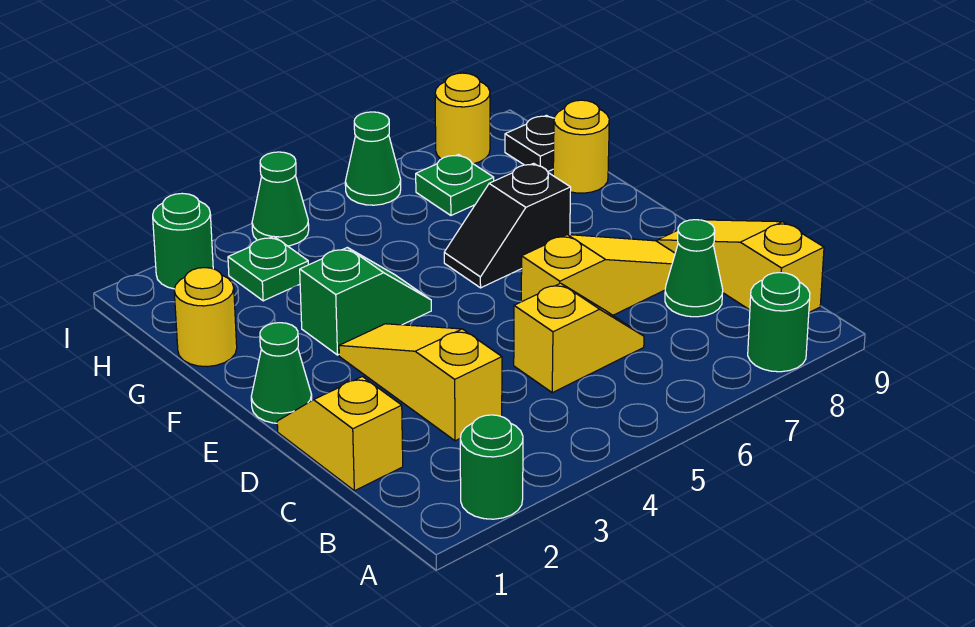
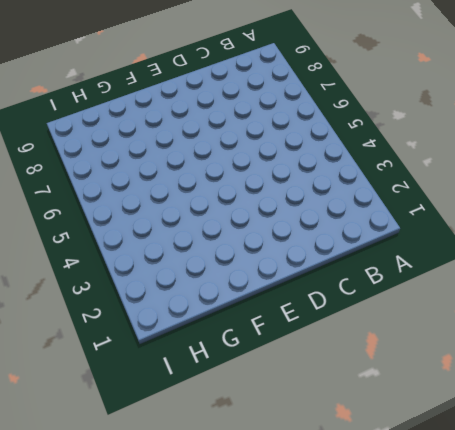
none -> green round brick A2 level 1
none -> green round brick A8 level 1
none -> yellow slope B9:D9 level 1 top B

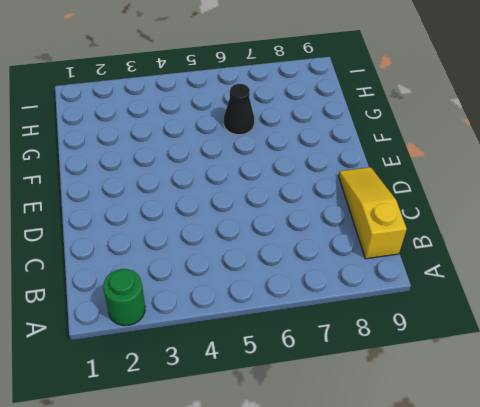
black cone G6 level 1 -> none
none -> green round brick A8 level 1
none -> yellow slope C1:D1 level 1 top C
none -> yellow slope C3:E3 level 1 top C

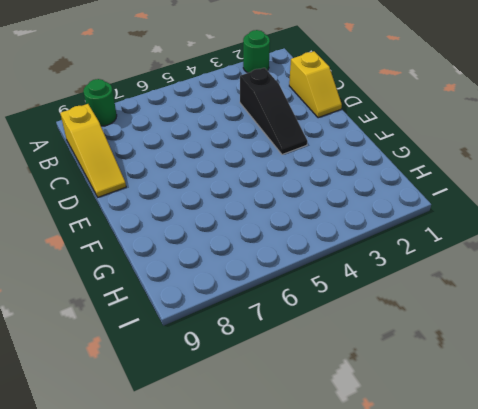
black slope C3:E3 level 1 top C -> yellow slope C3:E3 level 1 top C
none -> yellow slope C5:C6 level 1 top 5
none -> green cone C8 level 1
none -> yellow slope D6:D8 level 1 top 6

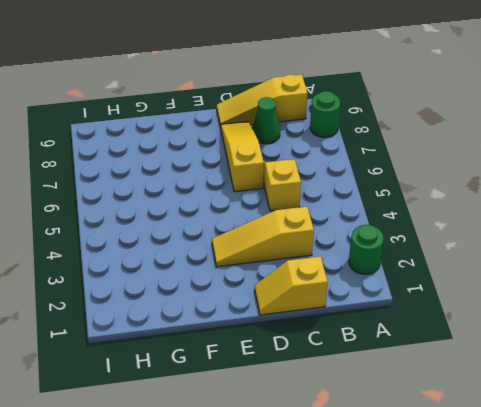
none -> green cone E1 level 1
none -> green slope F3:F4 level 1 top 3
none -> black slope F6:F7 level 1 top 7

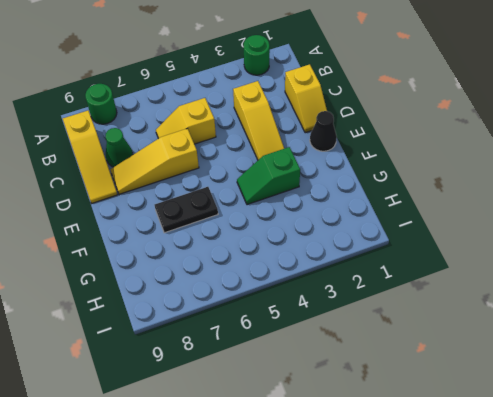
black cone E1 level 1 -> green cone E1 level 1
black plate F6:F7 level 1 -> black slope F6:F7 level 1 top 7
none -> yellow round brick G1 level 1
none -> yellow round brick G9 level 1
none -> green plate H3 level 1

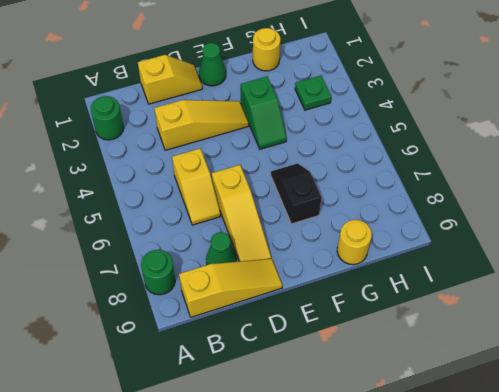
none -> green plate H7 level 1
none -> black plate H9 level 1
none -> green round brick I2 level 1

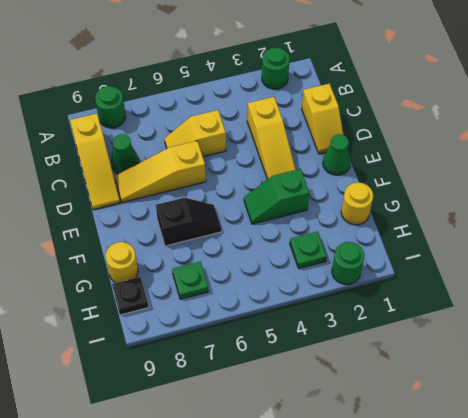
none -> green cone I4 level 1
none -> green cone I6 level 1
none -> yellow round brick I8 level 1

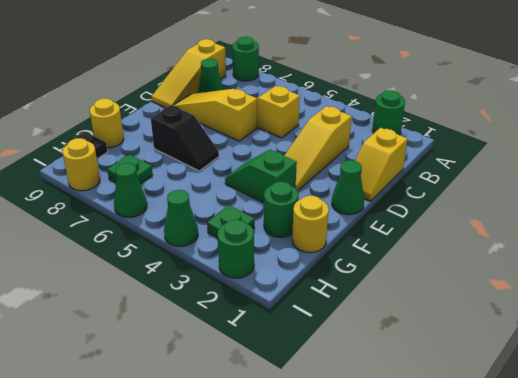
green round brick G2 level 1 -> none

